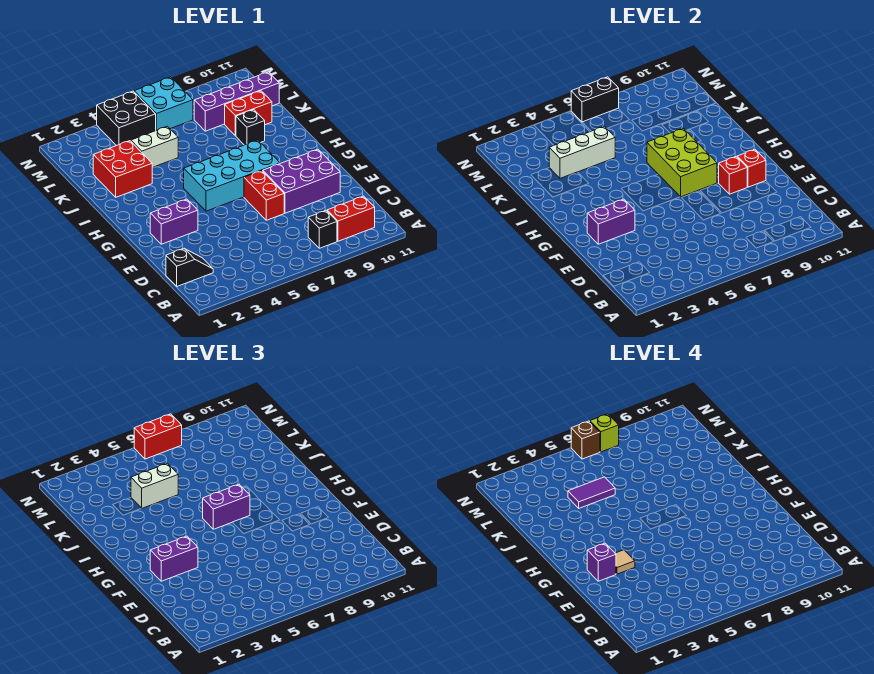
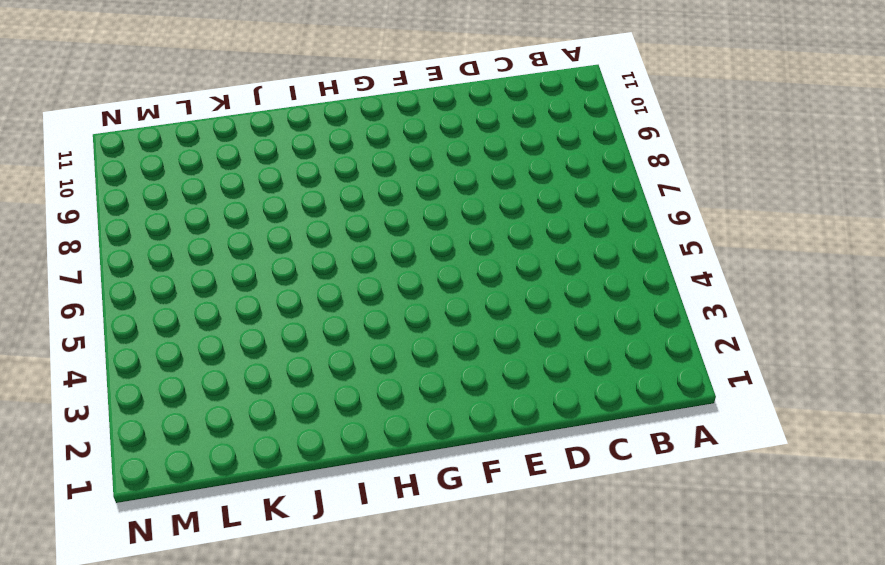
none -> black brick B8 level 1
none -> red brick B9:B10 level 1
none -> black slope C1:C2 level 1 top 1

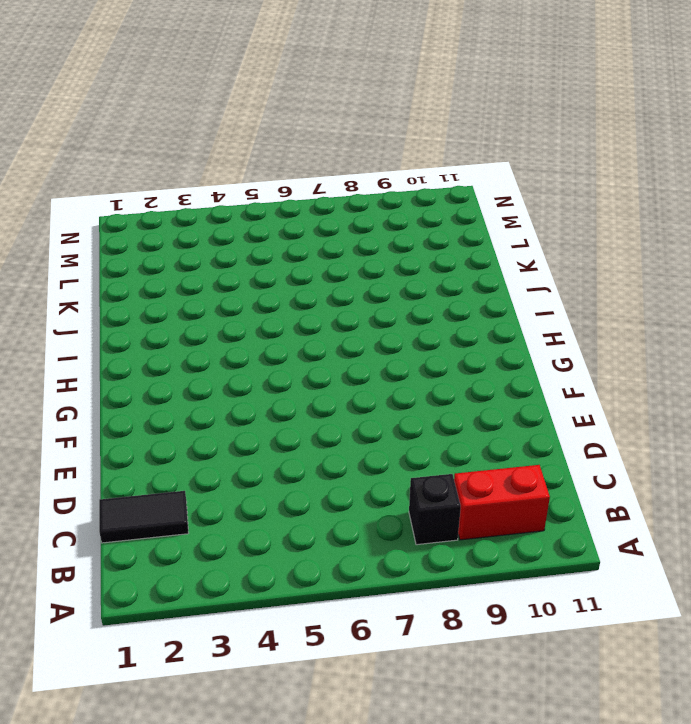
black tile C1:C2 level 1 -> black slope C1:C2 level 1 top 1
none -> red brick E7:F7 level 1
none -> purple brick E8:F10 level 1
none -> purple brick F2:F3 level 1

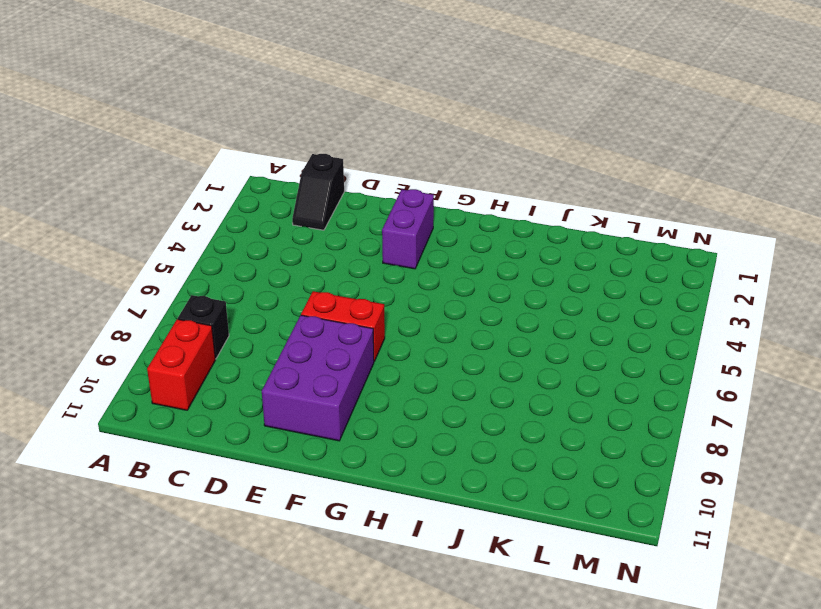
none -> cyan brick G5:H8 level 1
none -> red brick J2:K3 level 1
none -> black brick J9 level 1

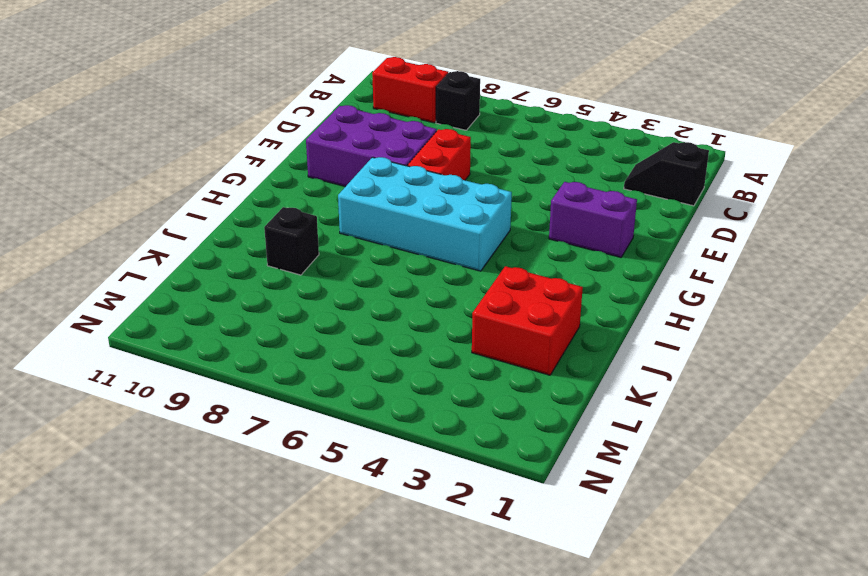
none -> white brick K4:K5 level 1
none -> red brick K9:K10 level 1
none -> purple brick L8:L11 level 1

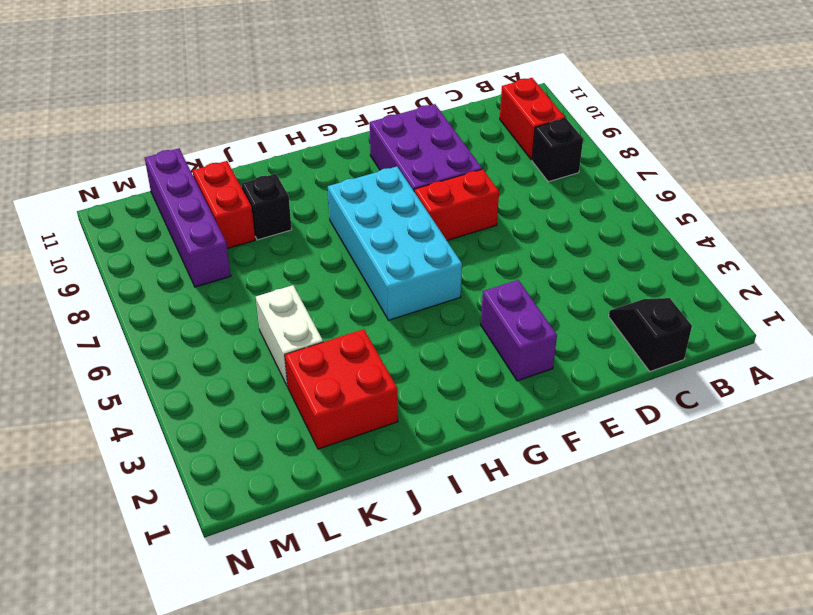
none -> black brick M4:N5 level 1
none -> cyan brick M6:N7 level 1
none -> purple brick F2:F3 level 2

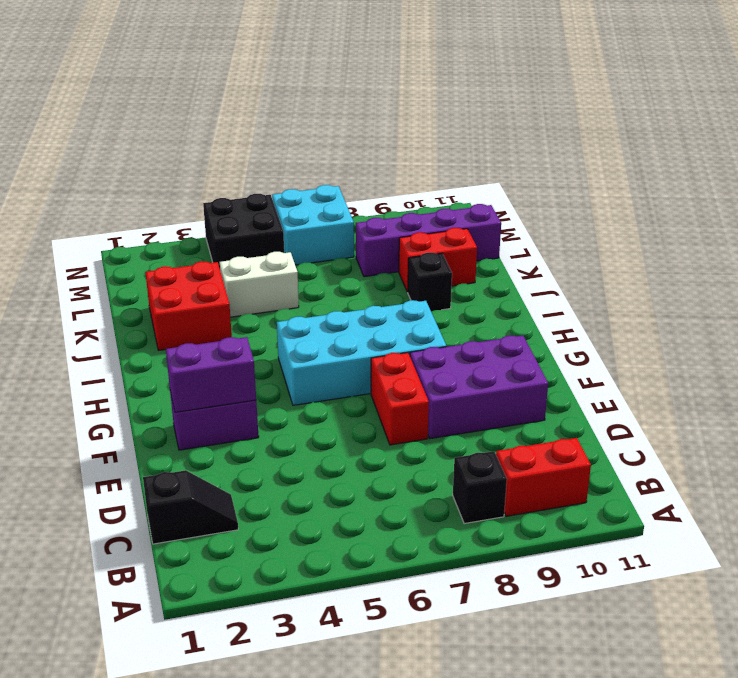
none -> red brick F9 level 2
none -> red brick F10 level 2
none -> lime brick G7:I8 level 2

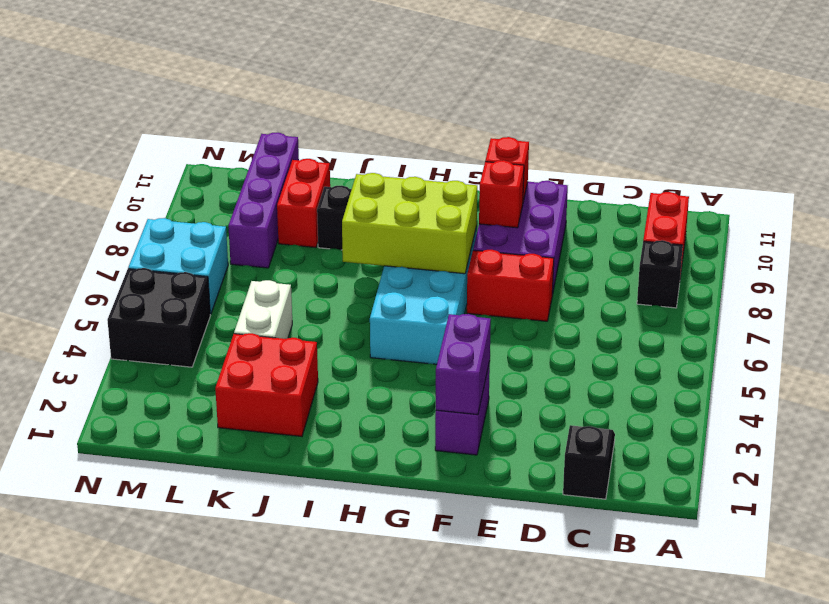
none -> white brick K3:K5 level 2
none -> black brick N6:N7 level 2
none -> purple brick F2:F3 level 3

